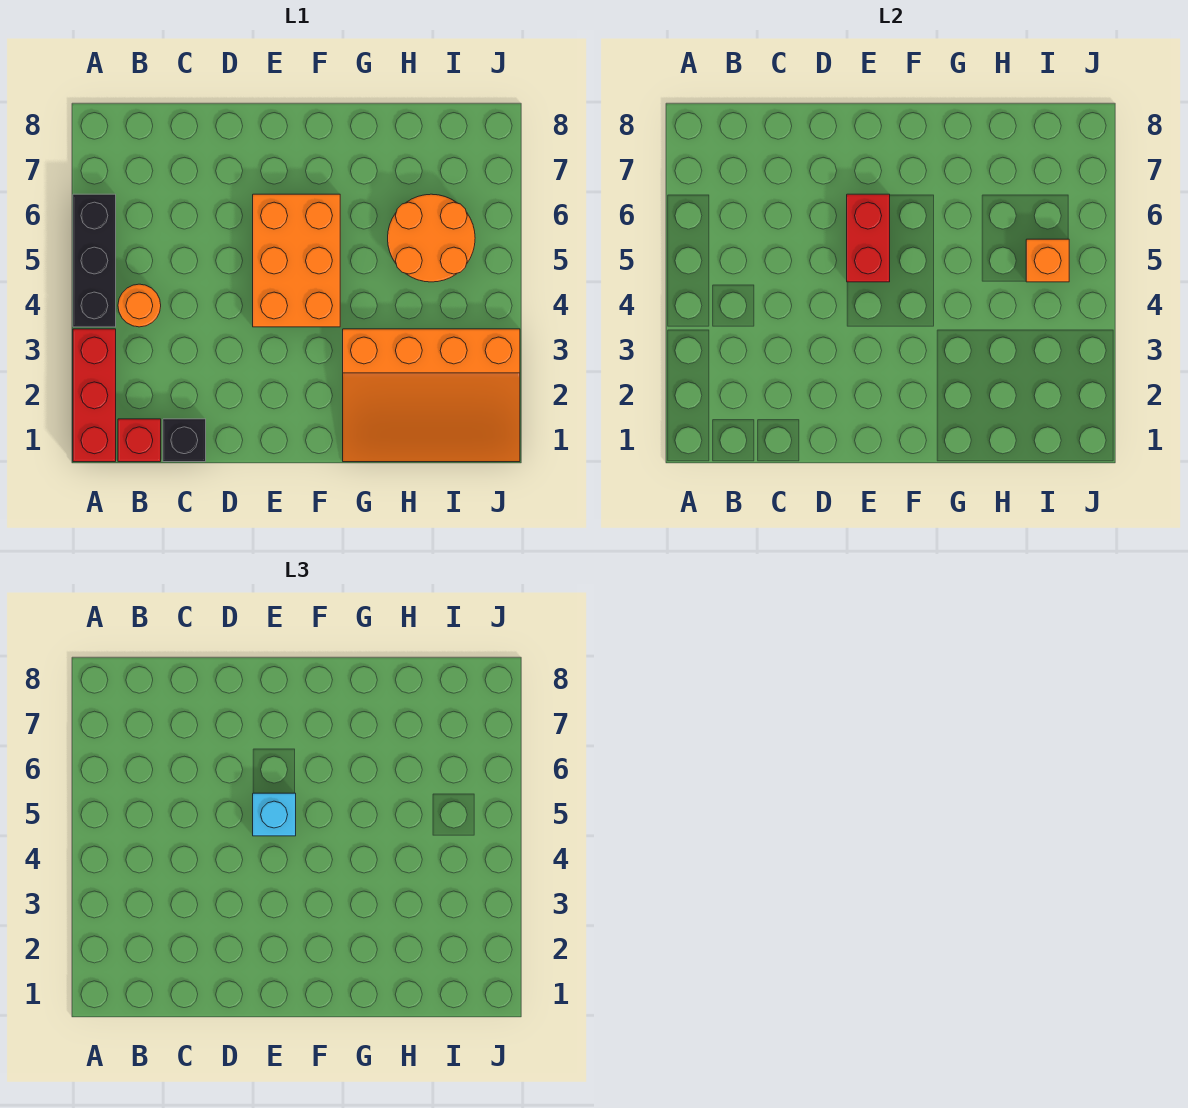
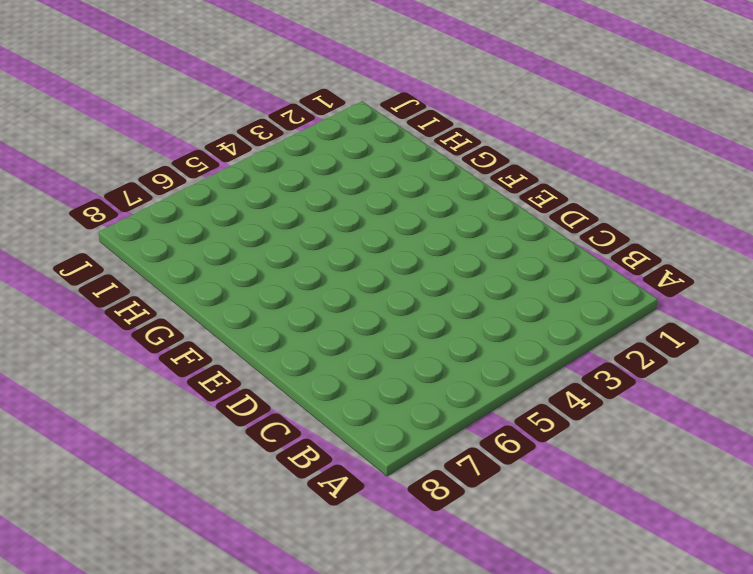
none -> red brick A1:A3 level 1
none -> black brick A4:A6 level 1

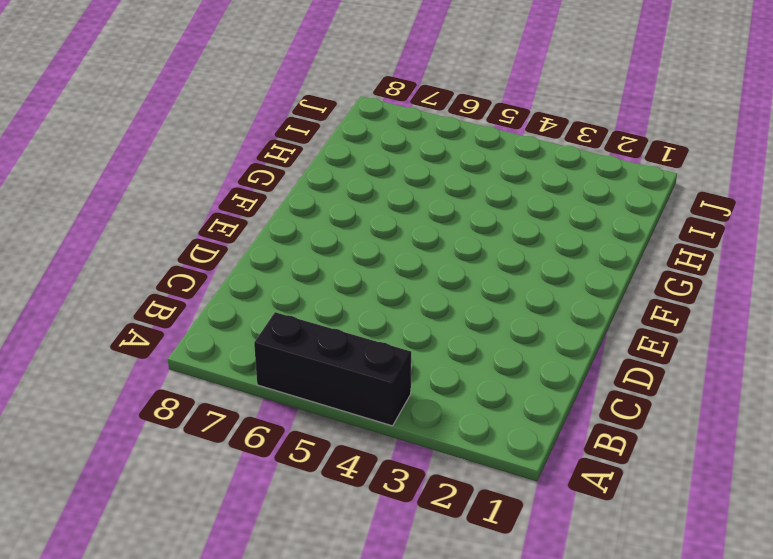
none -> red brick A1:A3 level 1
none -> red brick B1 level 1

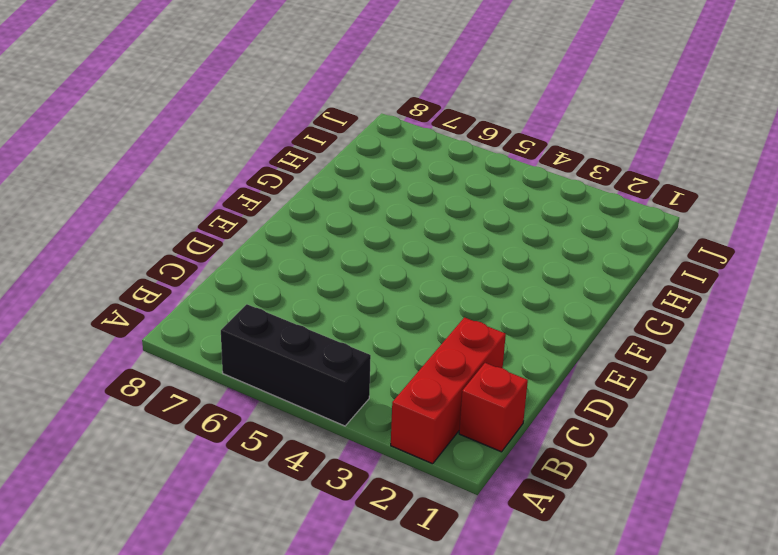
red brick A2:C2 level 1 -> red brick A1:A3 level 1
none -> orange round brick B4 level 1
none -> black brick C1 level 1

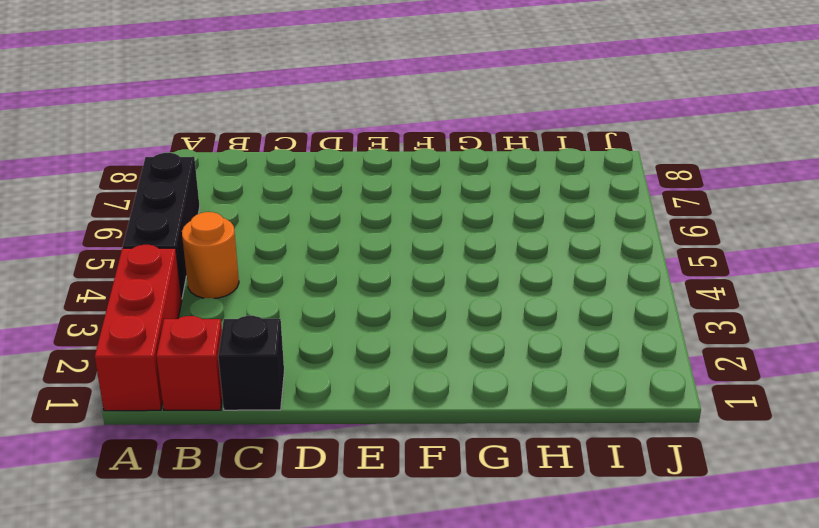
none -> orange brick E4:F6 level 1
none -> orange slope G1:J3 level 1 top 3

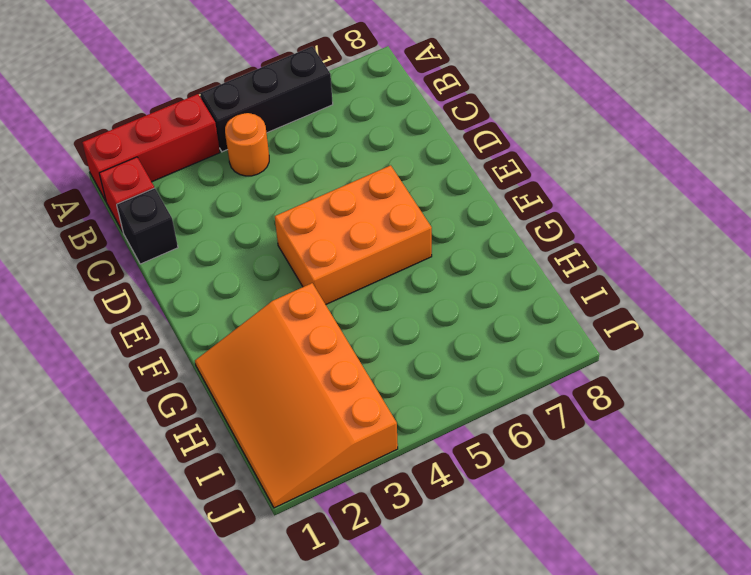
none -> orange round brick H5:I6 level 1
none -> red brick E5:E6 level 2

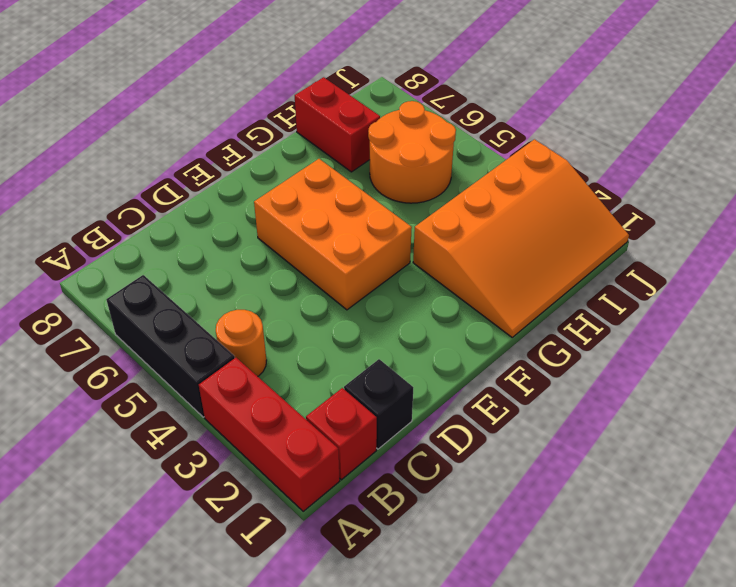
red brick H7:H8 level 1 -> red brick E5:E6 level 2
none -> orange brick I5 level 2
none -> cyan brick E5 level 3

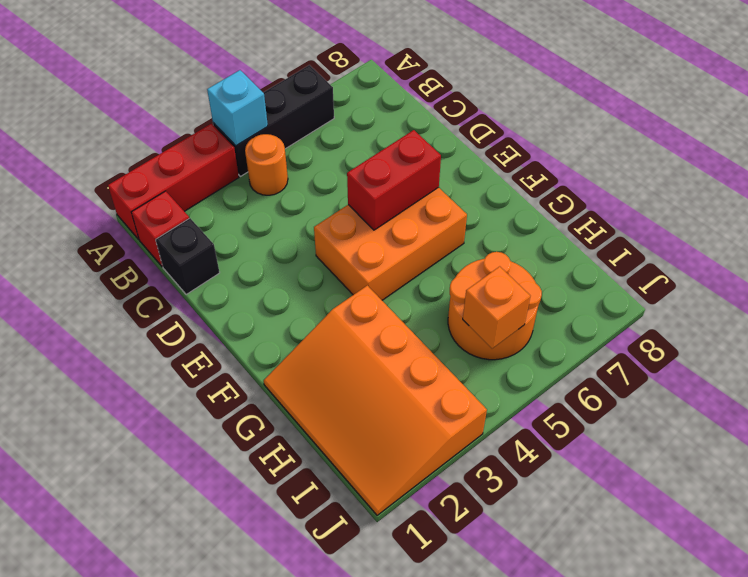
cyan brick A4 level 2 -> cyan brick E5 level 3

